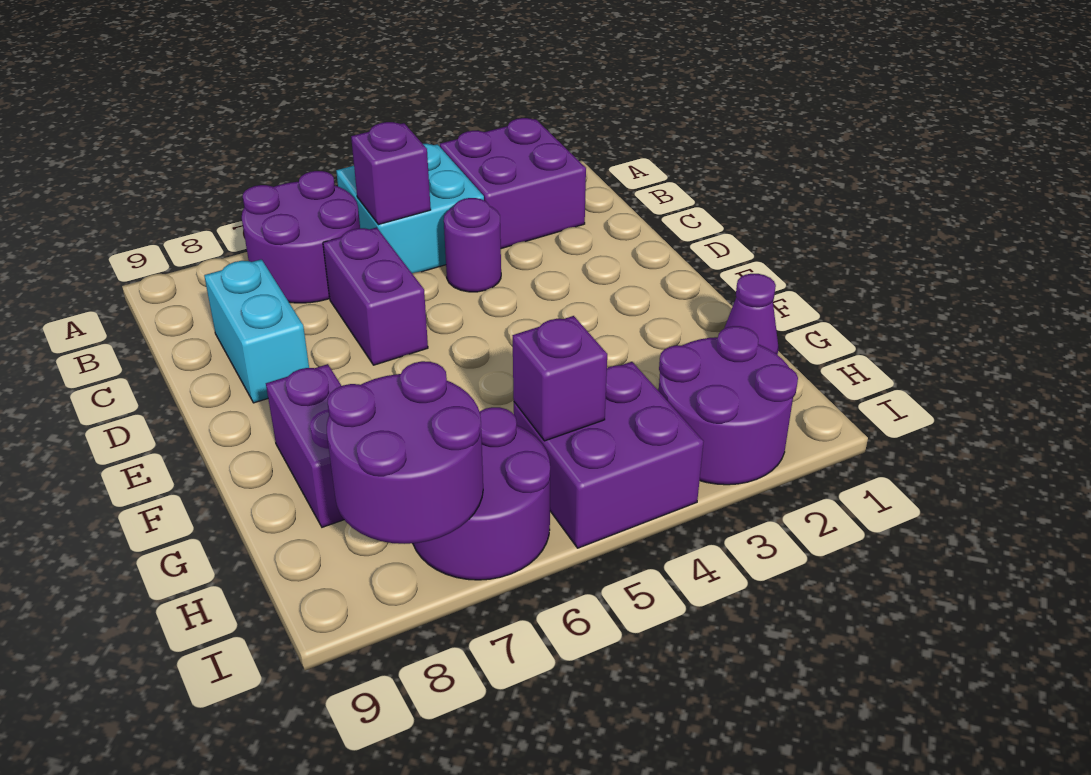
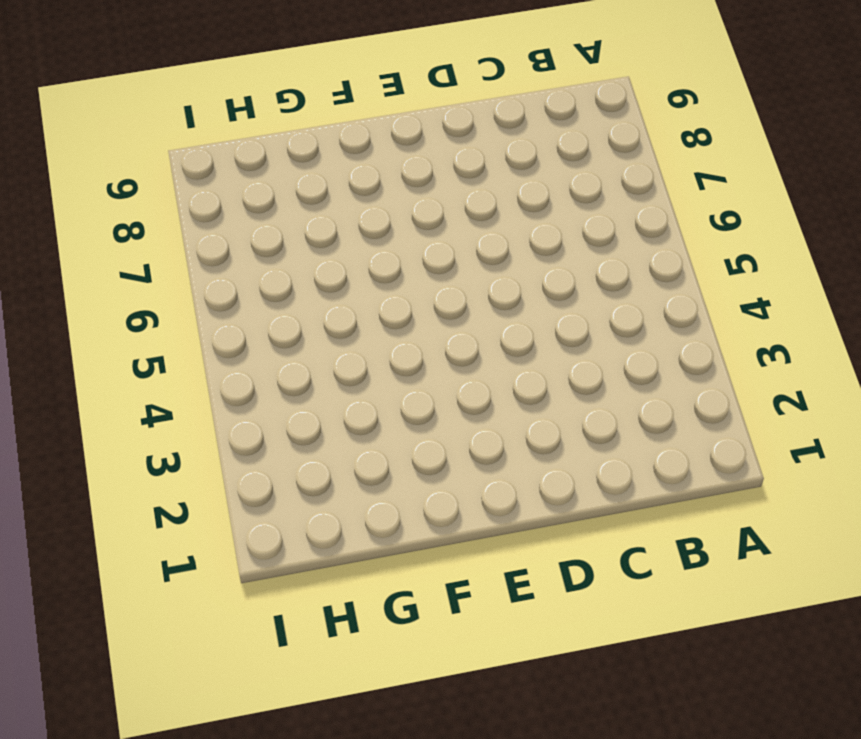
none -> purple brick A2:B3 level 1
none -> cyan brick A4:B5 level 1
none -> purple round brick A6:B7 level 1

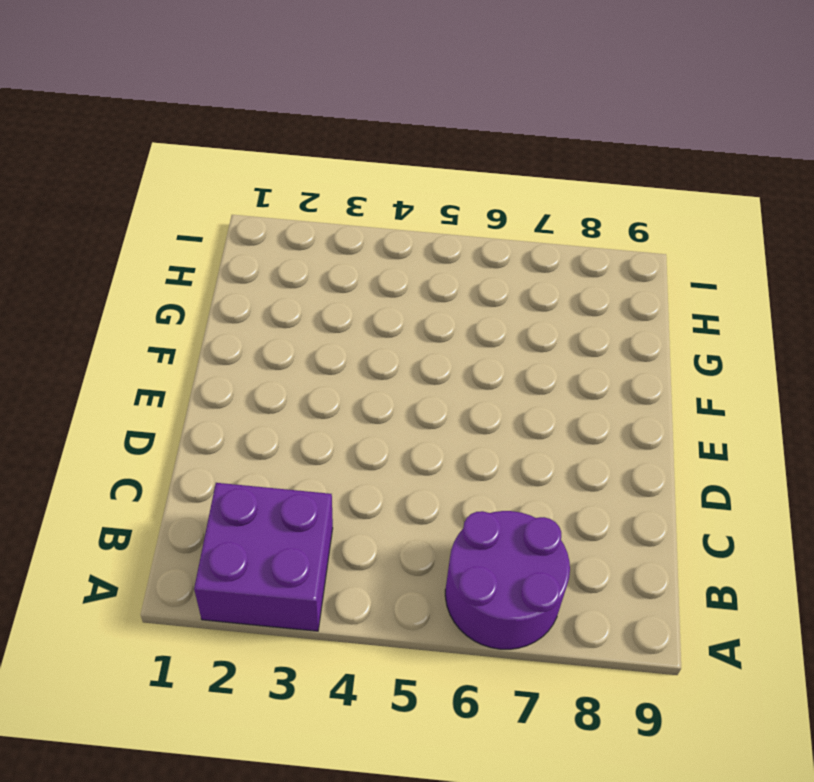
none -> cyan brick A4:B5 level 1
none -> purple round brick C4 level 1
none -> purple brick C6:D6 level 1

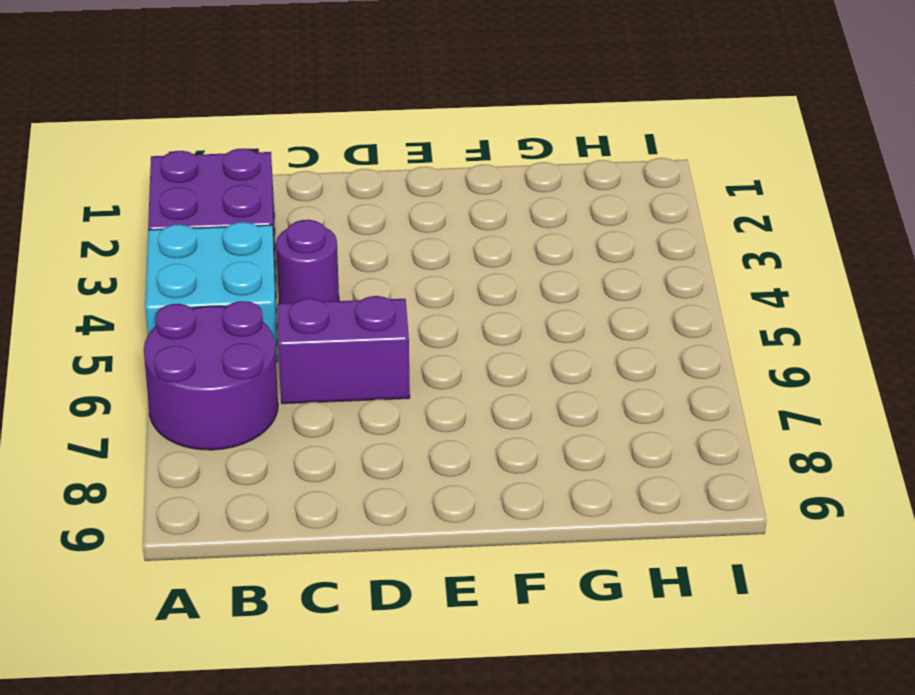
none -> cyan brick C8:D8 level 1
none -> purple brick F8:G8 level 1
none -> purple cone G1 level 1

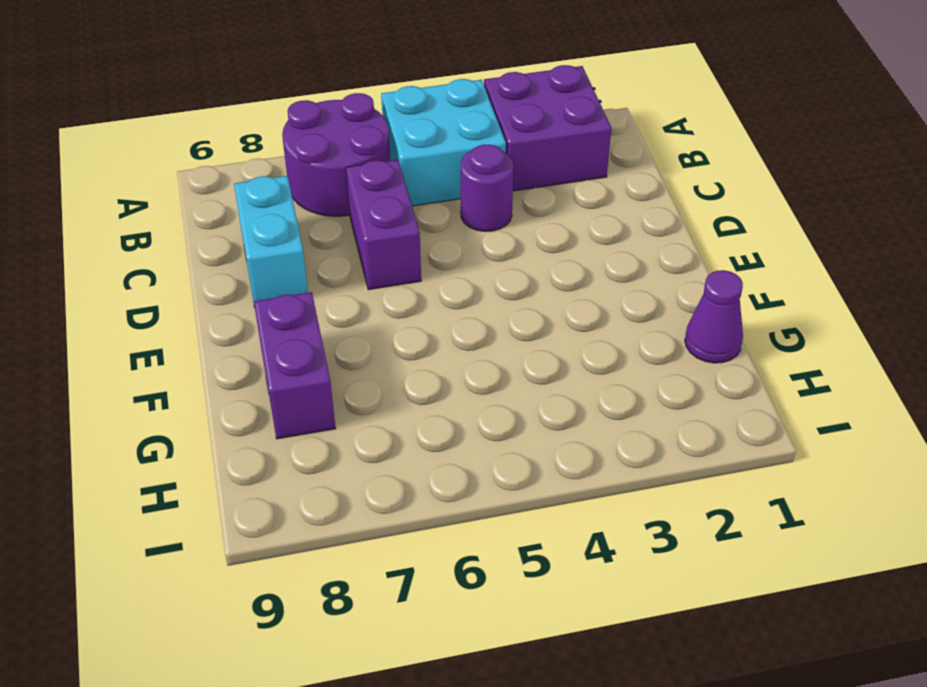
none -> purple round brick H2:I3 level 1
none -> purple brick H4:I5 level 1
none -> purple round brick H6:I7 level 1

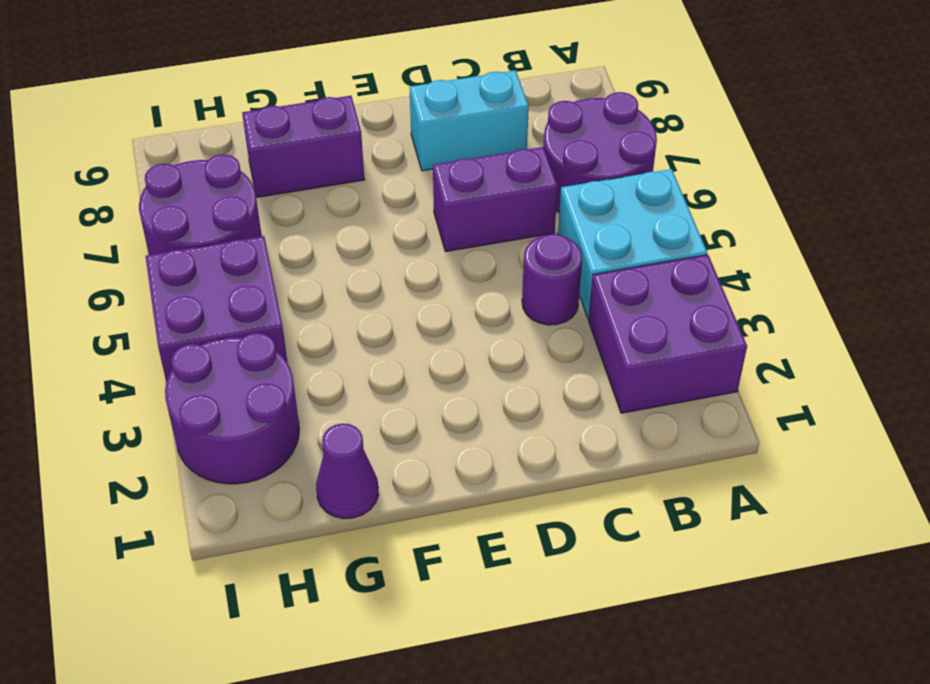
none -> purple brick B5 level 2
none -> purple brick H5 level 2
none -> purple round brick H7:I8 level 2

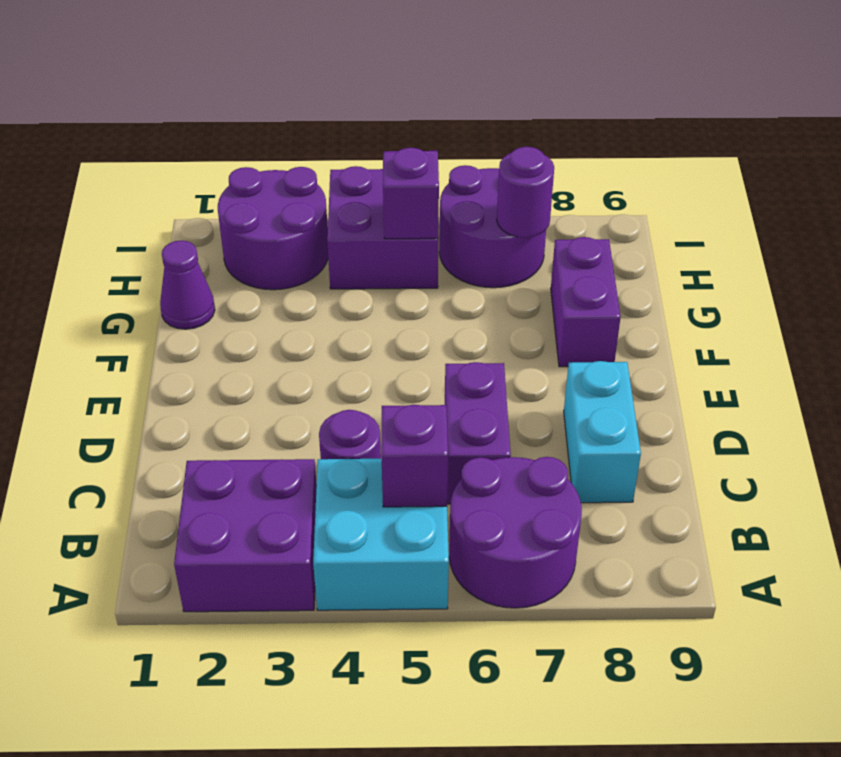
purple round brick H7 level 2 -> purple round brick H7:I8 level 2

